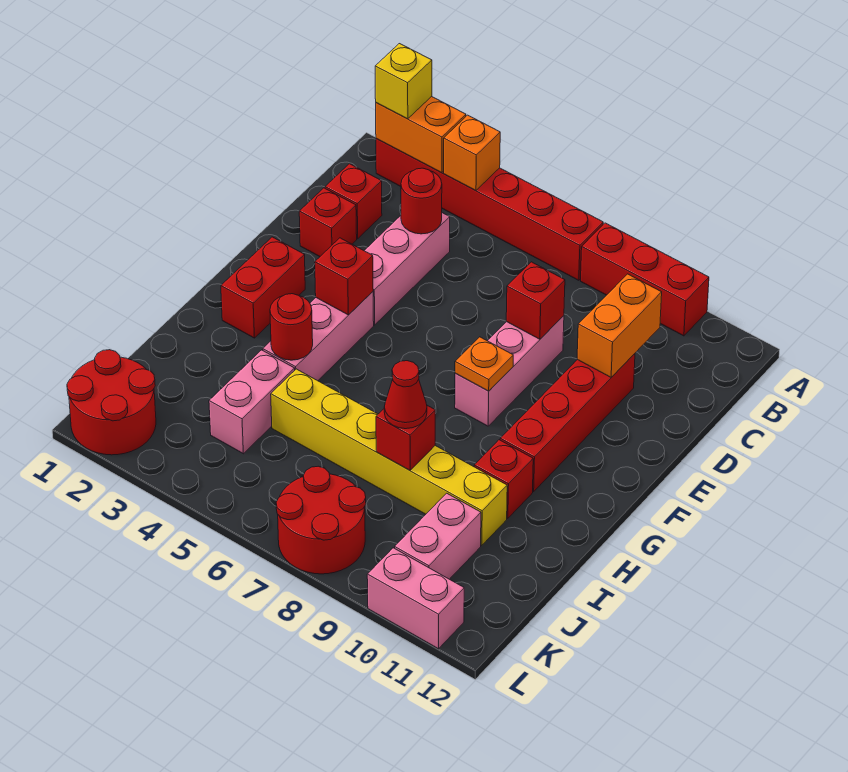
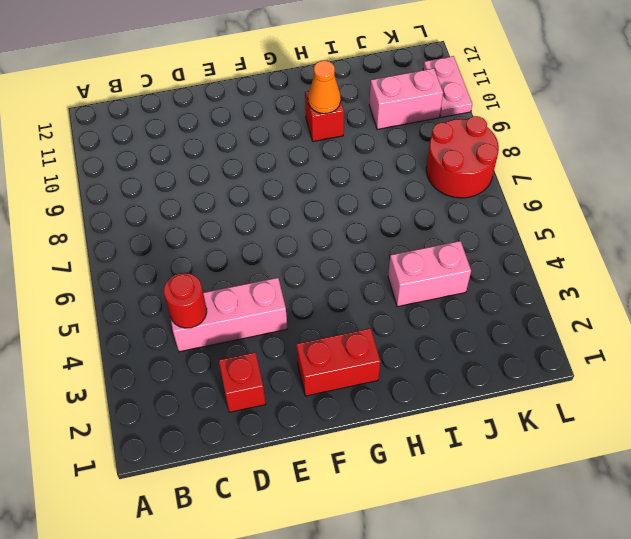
orange cone H10 level 2 -> none
pink plate L10:L11 level 1 -> pink brick L10:L11 level 1
none -> red brick A2:A7 level 1
none -> red brick A8:A10 level 1
none -> red brick C2 level 1

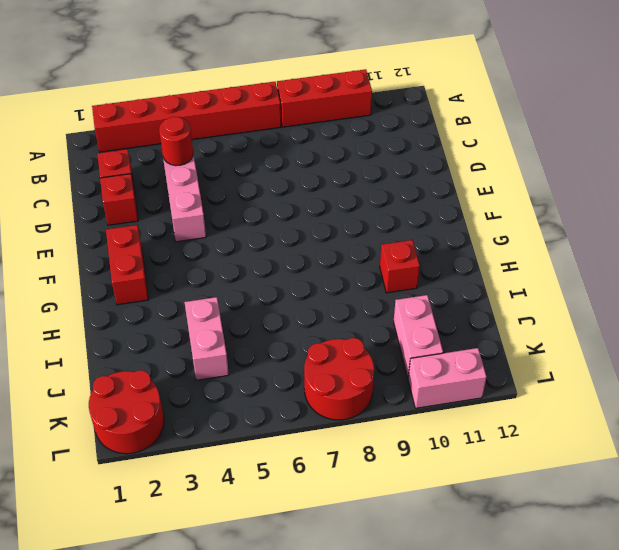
none -> pink brick D8:F8 level 1
none -> red brick D10:G10 level 1
none -> pink brick F4:H4 level 1

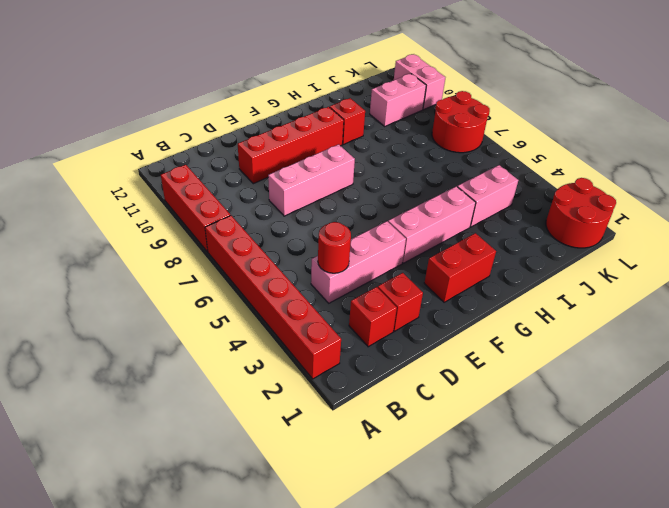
none -> yellow brick I5:I10 level 1
none -> orange brick A2:A3 level 2
none -> orange brick A4 level 2

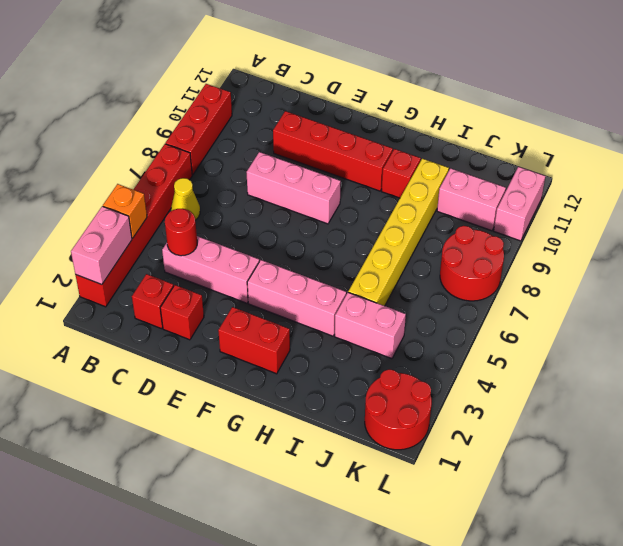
pink brick A2:A3 level 2 -> orange brick A2:A3 level 2
yellow cone B6 level 1 -> none
none -> orange brick C10:D10 level 2
none -> red brick D8 level 2
none -> red brick F4 level 2

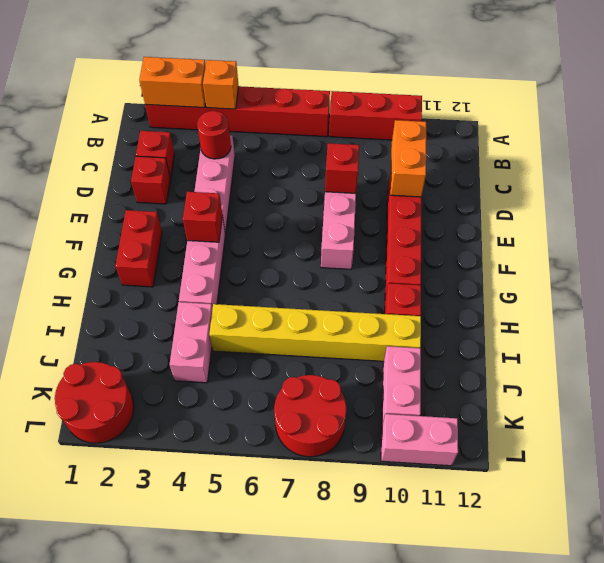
none -> orange plate F8 level 2
none -> red round brick H4 level 2
none -> red brick I8 level 2

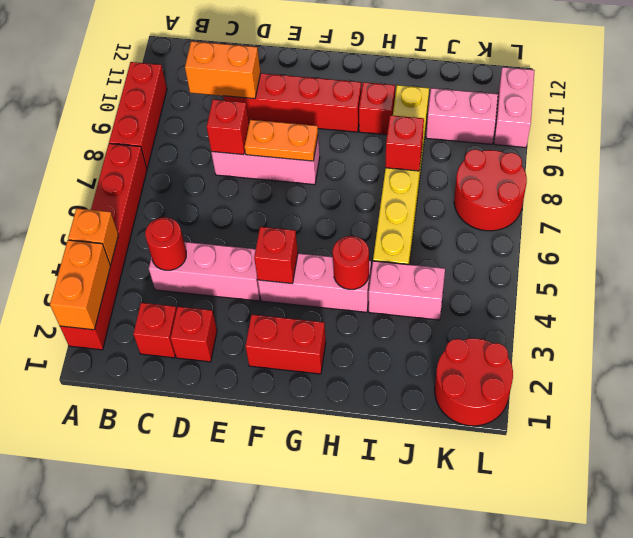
orange plate E8:F8 level 2 -> orange plate F8 level 2
none -> yellow brick A2 level 3
none -> red cone I8 level 3

